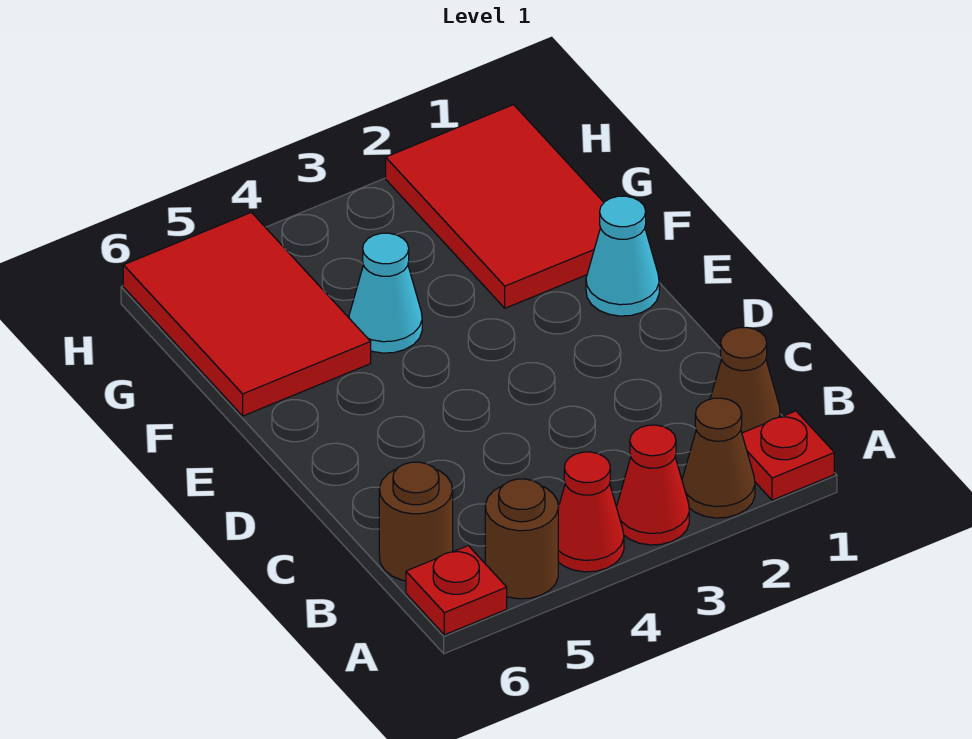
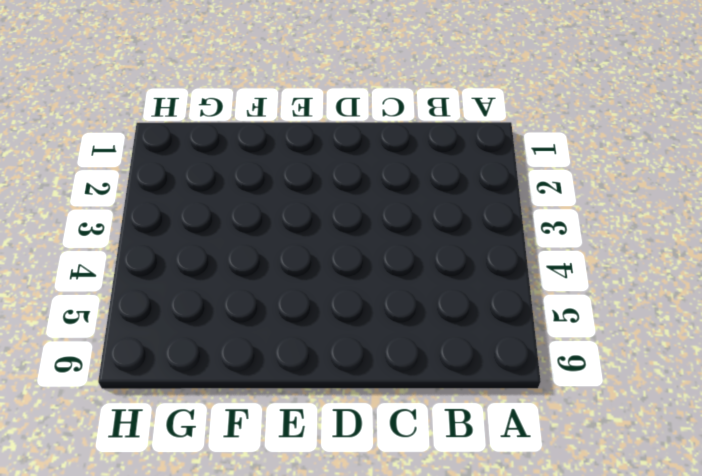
none -> red plate A1 level 1
none -> brown cone A2 level 1
none -> red cone A3 level 1

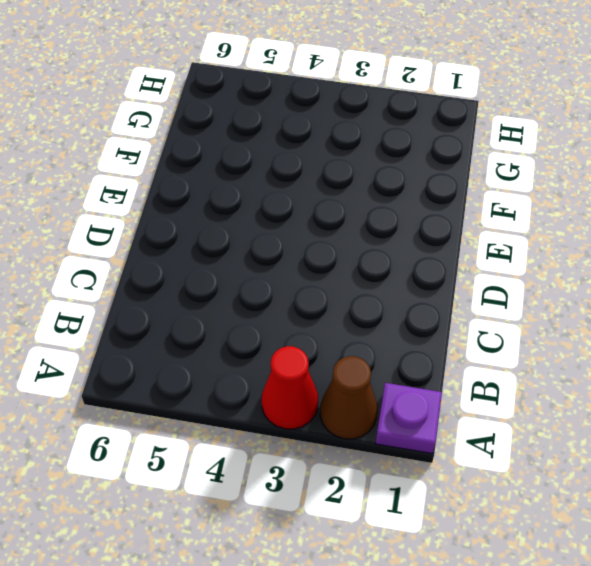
purple plate A1 level 1 -> red plate A1 level 1
none -> red cone A4 level 1
none -> brown round brick A5 level 1
none -> red plate A6 level 1

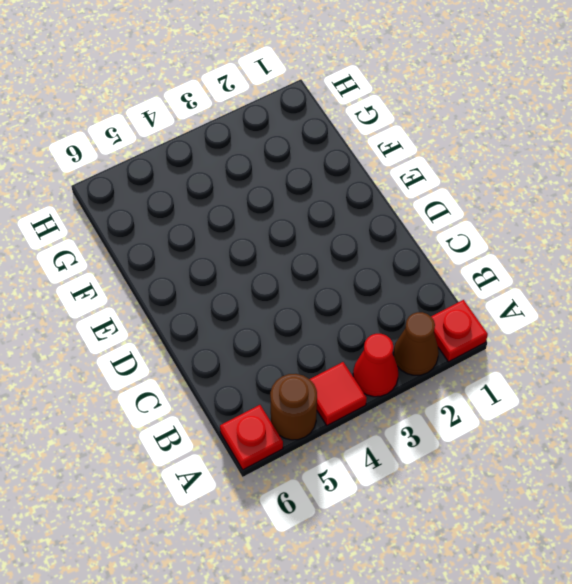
red tile A4 level 1 -> red cone A4 level 1
none -> brown cone B1 level 1
none -> brown round brick B6 level 1
none -> cyan cone E1 level 1

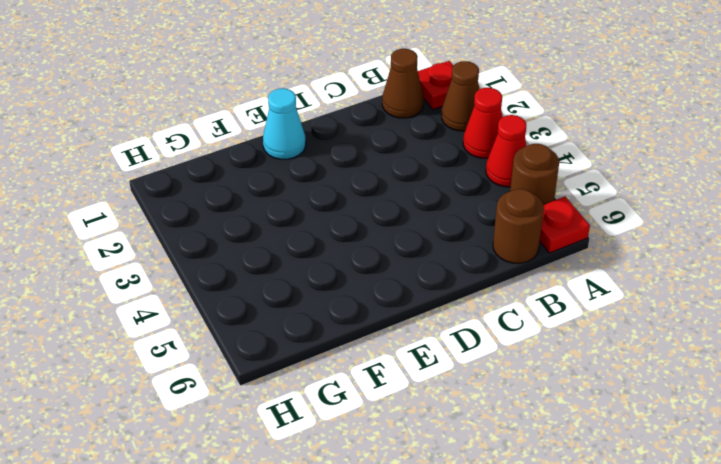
none -> red tile F1:H2 level 1
none -> cyan cone F4 level 1
none -> red tile F5:H6 level 1

